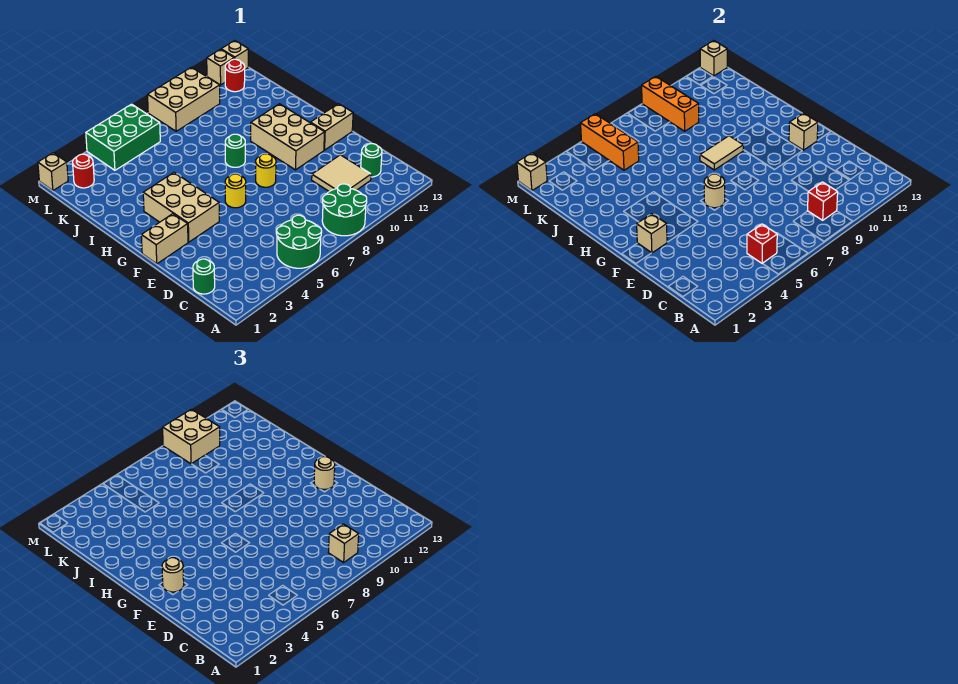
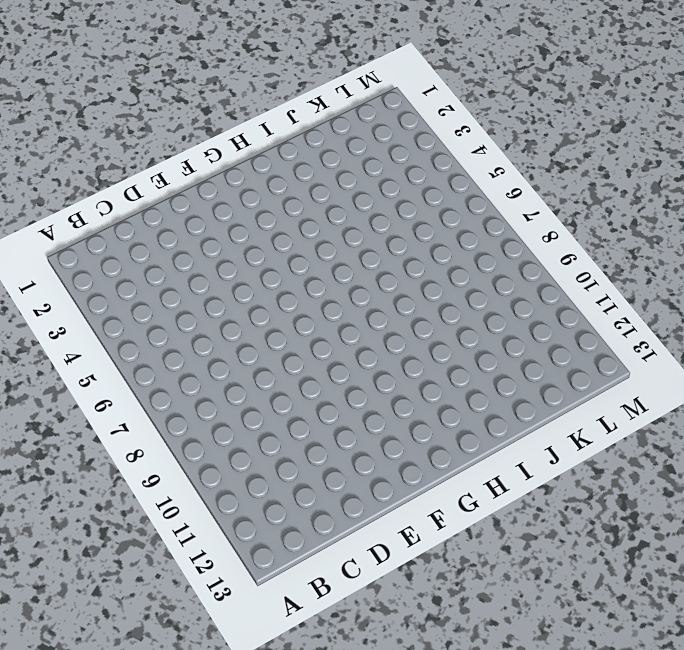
none -> green round brick A5:B6 level 1
none -> green round brick A8:B9 level 1
none -> green round brick C1 level 1
none -> tan tile C10:D11 level 1

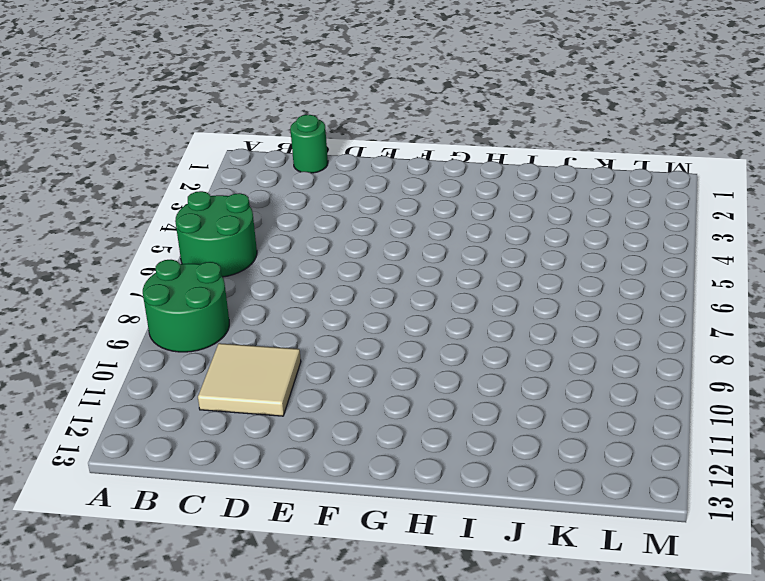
none -> green round brick C12 level 1
none -> tan brick F1:F2 level 1
none -> tan brick F3:H4 level 1
none -> yellow round brick F6 level 1

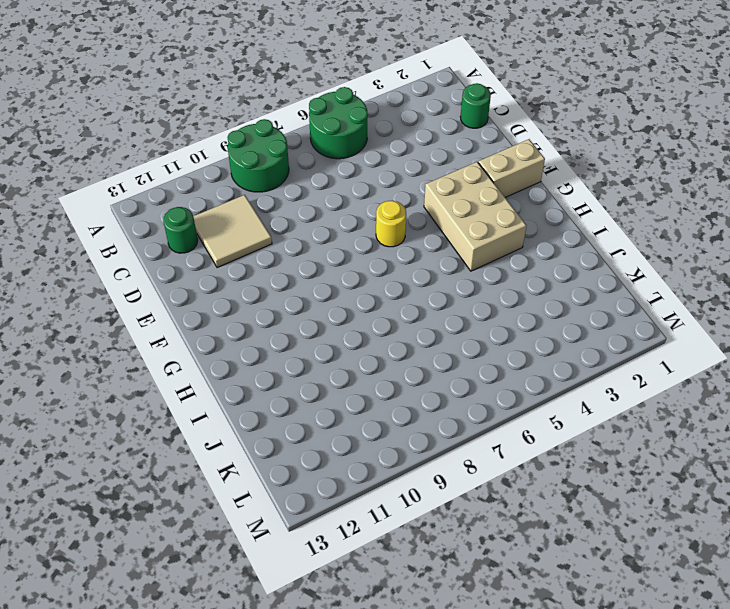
none -> yellow round brick F8 level 1
none -> tan brick F10:H11 level 1
none -> tan brick F12:F13 level 1
none -> green round brick H8 level 1

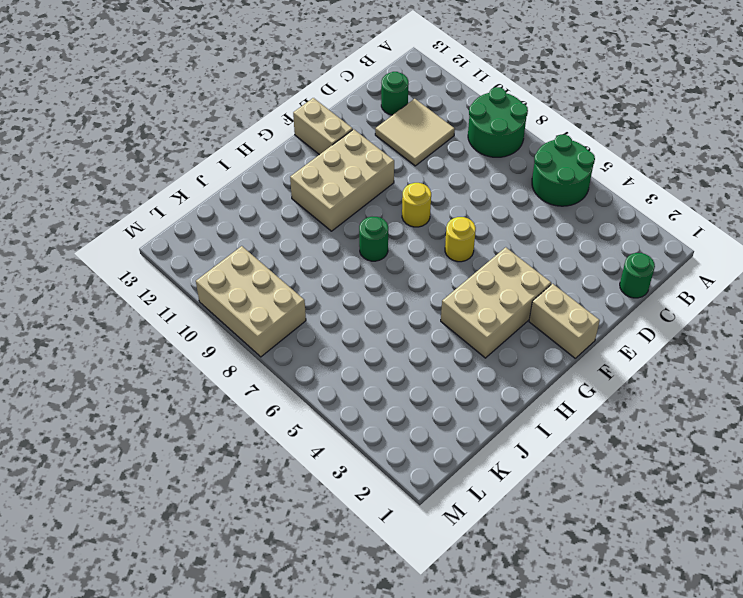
none -> red round brick L2 level 1
none -> green brick L4:M6 level 1
none -> red round brick L12 level 1
none -> tan brick M1 level 1

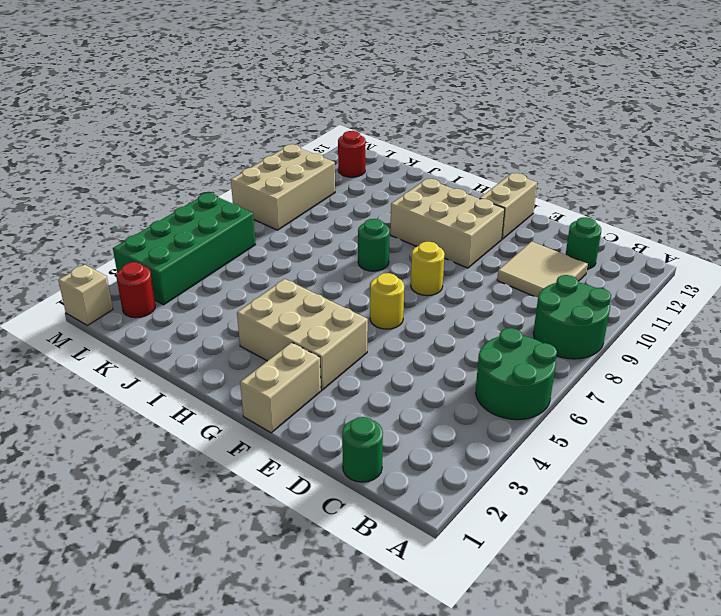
green brick L3:M6 level 1 -> green brick L4:M6 level 1
none -> tan brick M12 level 1
none -> tan brick M13 level 1
none -> red brick B5 level 2
none -> red brick B9 level 2

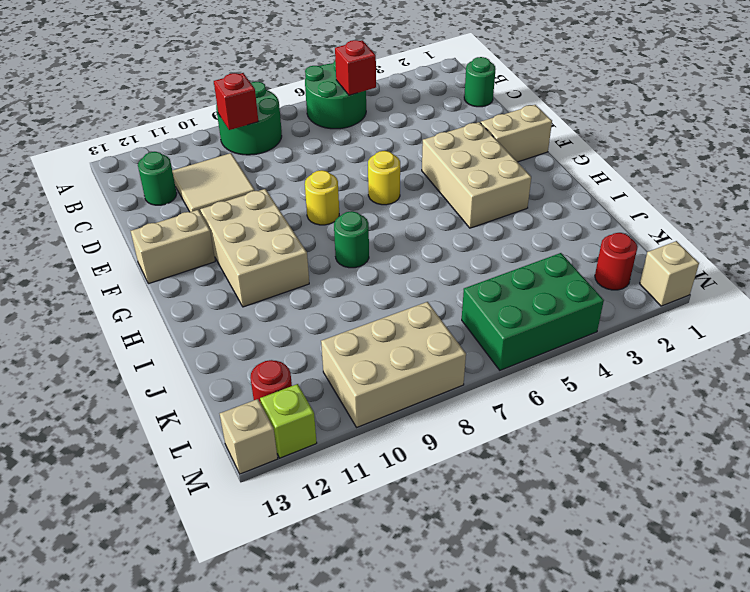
lime brick M12 level 1 -> tan brick M12 level 1
none -> tan brick F2 level 2
none -> tan round brick F6 level 2
none -> tan brick F12 level 2
none -> tan tile H8:H9 level 2

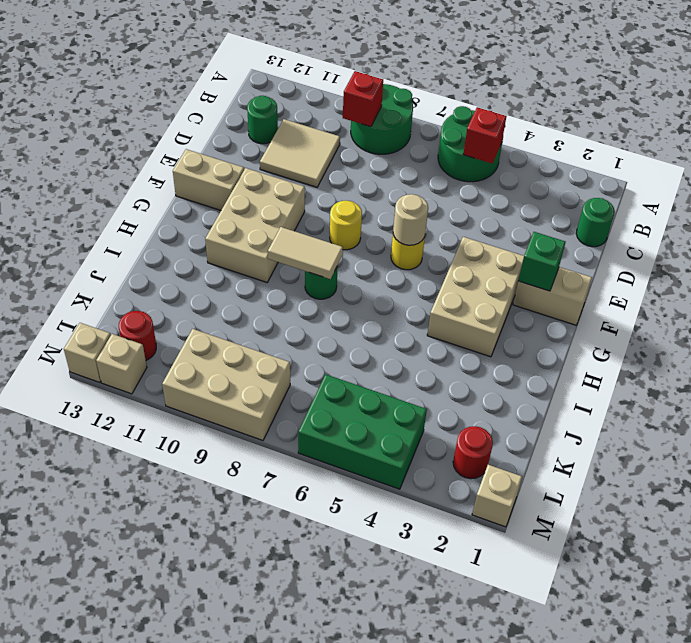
green brick F2 level 2 -> tan brick F2 level 2
none -> tan brick F12 level 2
none -> orange brick K5:M5 level 2
none -> orange brick K9:M9 level 2
none -> tan brick M1 level 2

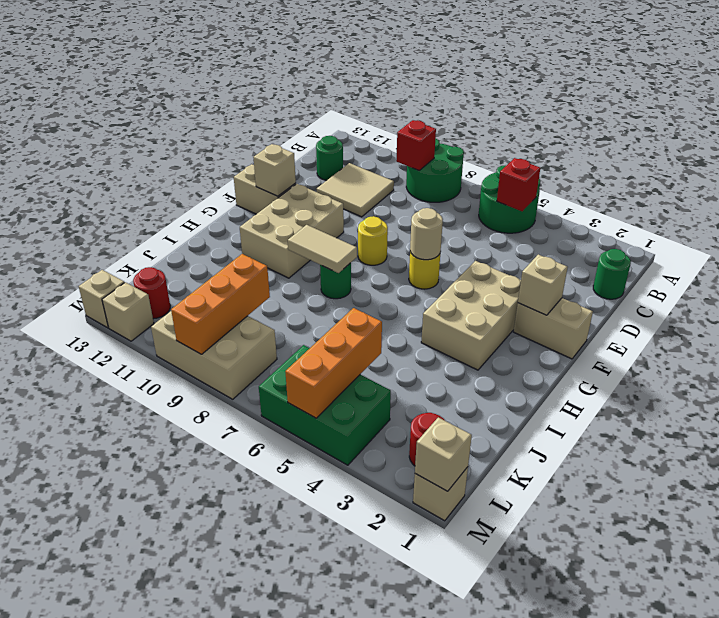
none -> tan brick M13 level 2
none -> tan brick B9 level 3
none -> tan round brick F2 level 3
none -> tan round brick F12 level 3

